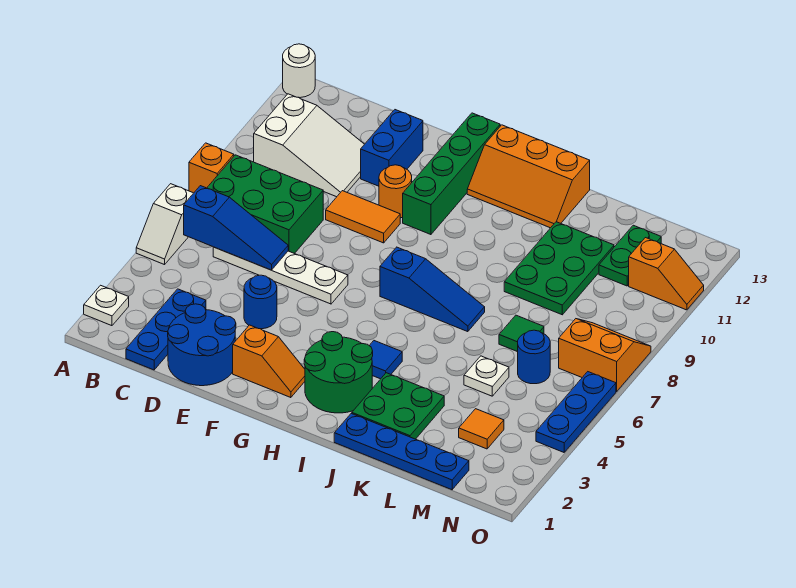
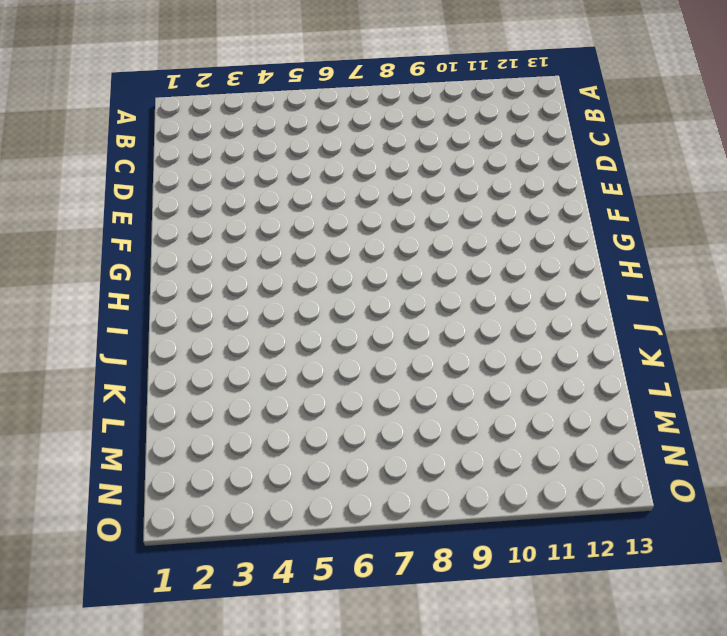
none -> white plate A2 level 1
none -> white slope A5:A6 level 1 top 6
none -> orange brick A8 level 1
none -> white round brick A13 level 1

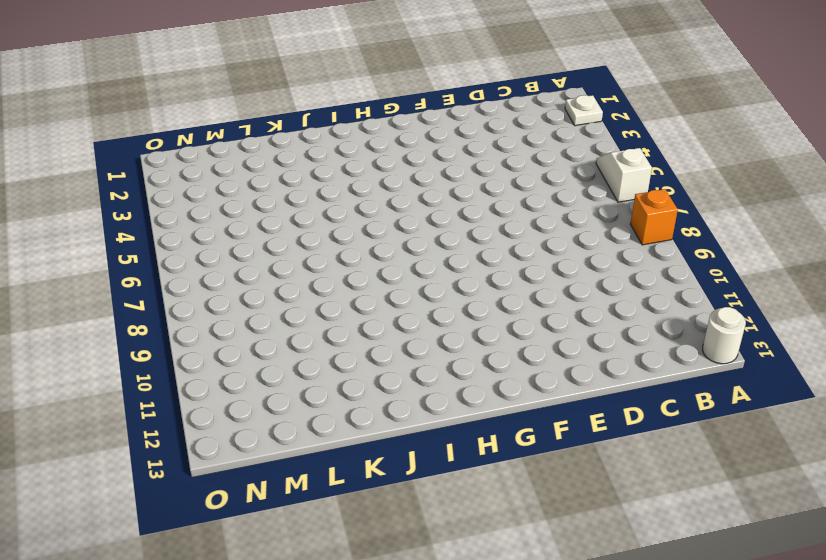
none -> green brick B7:D8 level 1
none -> white slope B10:D11 level 1 top B
none -> blue plate C1:C3 level 1
none -> white plate C6:F6 level 1

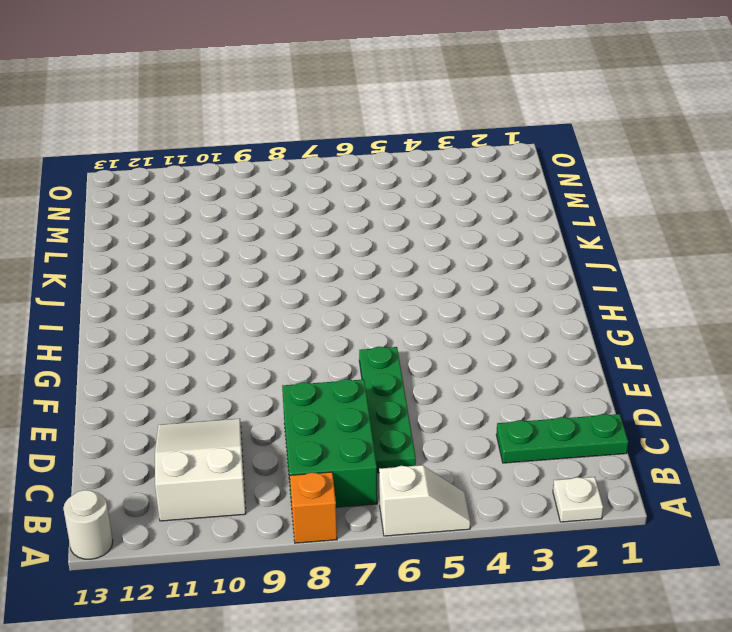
green plate C1:C3 level 1 -> blue plate C1:C3 level 1
green plate C6:F6 level 1 -> white plate C6:F6 level 1
none -> blue round brick D1:E2 level 1
none -> blue round brick E4 level 1
none -> orange tile E9:F9 level 1
none -> blue brick E11:E12 level 1

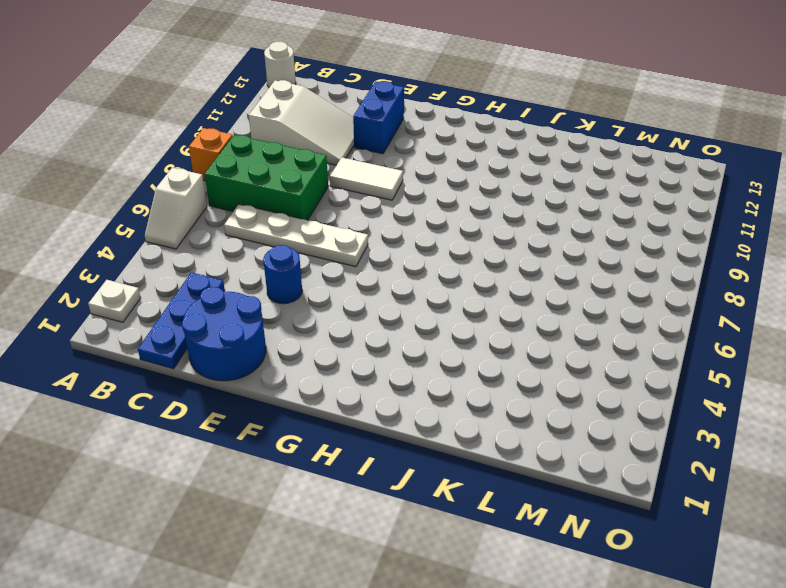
white tile E9:F9 level 1 -> orange tile E9:F9 level 1
none -> orange slope F2:G2 level 1 top F
none -> orange round brick F10 level 1
none -> green brick G10:G13 level 1
none -> green round brick H2:I3 level 1

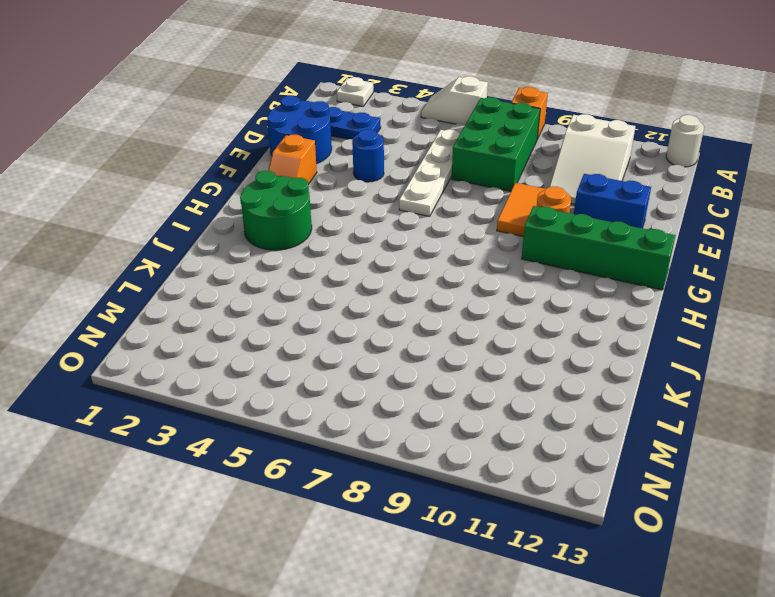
none -> blue slope H7:J7 level 1 top H
none -> orange slope H12:J13 level 1 top 13
none -> blue tile I4 level 1
none -> blue plate J1:M1 level 1

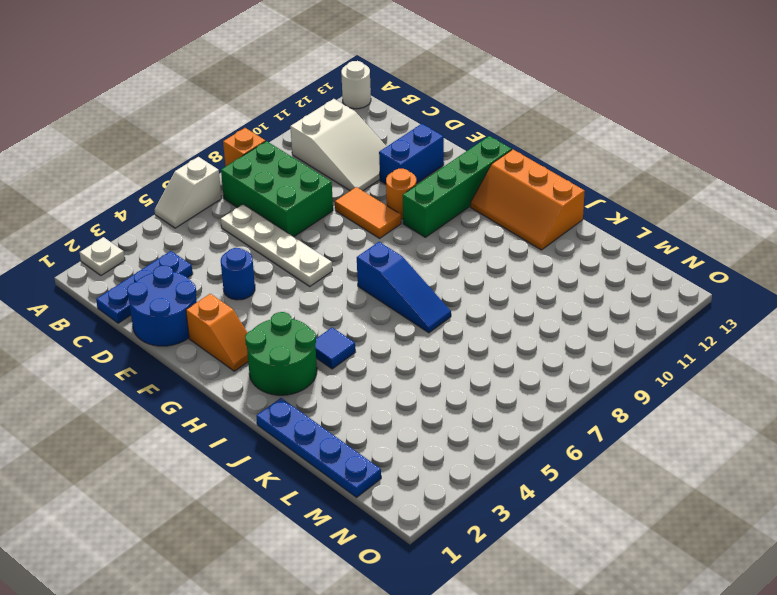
none -> green plate J2:K3 level 1
none -> green plate K9:L11 level 1
none -> white plate L5 level 1
none -> green tile L7 level 1

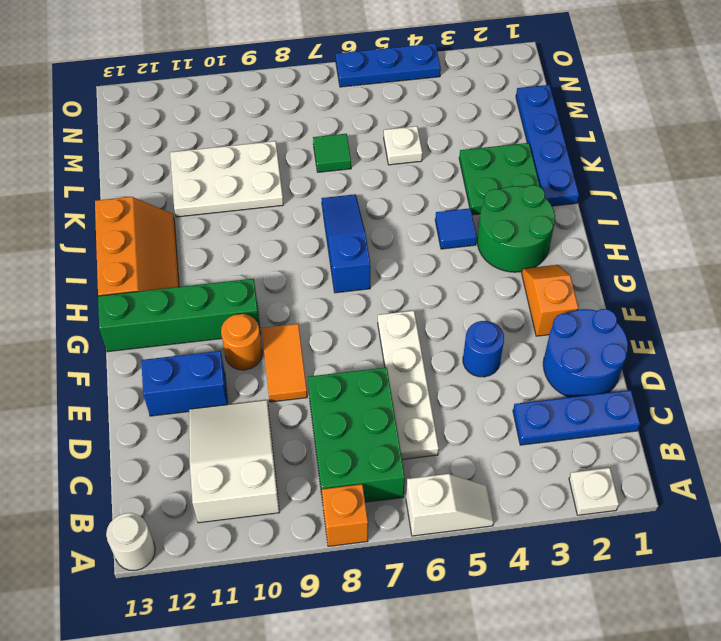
white plate K9:L11 level 1 -> green plate K9:L11 level 1
none -> orange tile M3 level 1
none -> blue round brick M6 level 1
none -> green plate M11:M12 level 1
none -> orange slope N7:O8 level 1 top 7

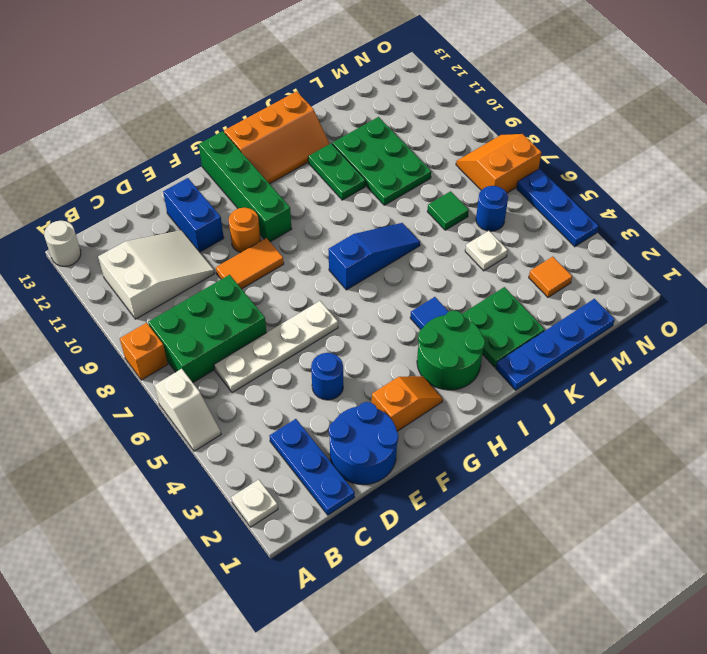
green plate J10:J11 level 1 -> green plate M11:M12 level 1
none -> orange slope N11:O11 level 1 top N
none -> blue slope B6:D6 level 2 top B

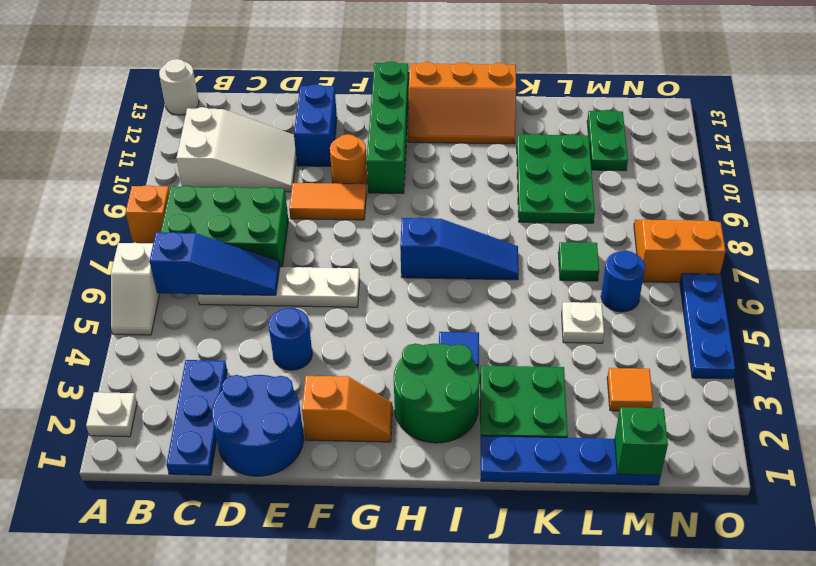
green brick M1 level 2 -> none
none -> orange slope N11:O11 level 1 top N

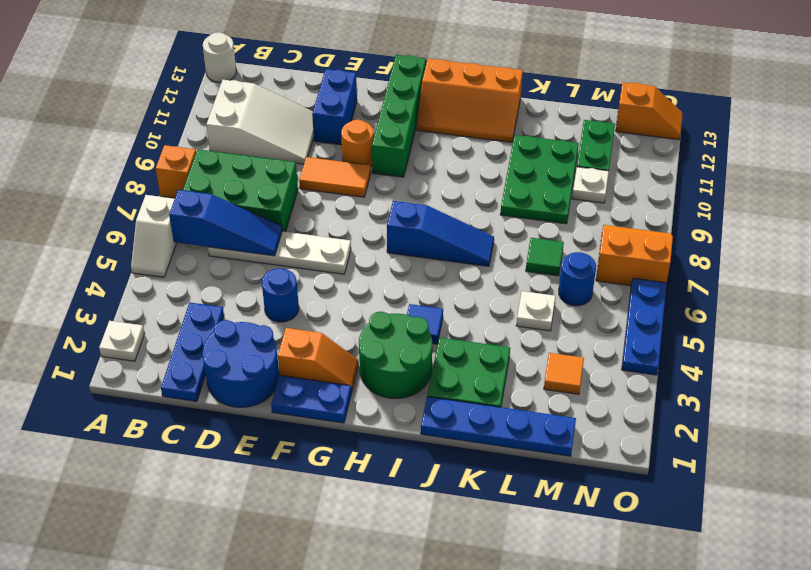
blue plate F1:G1 level 1 -> none
white plate M10 level 1 -> none
orange slope N13:O13 level 1 top N -> orange slope N11:O11 level 1 top N

